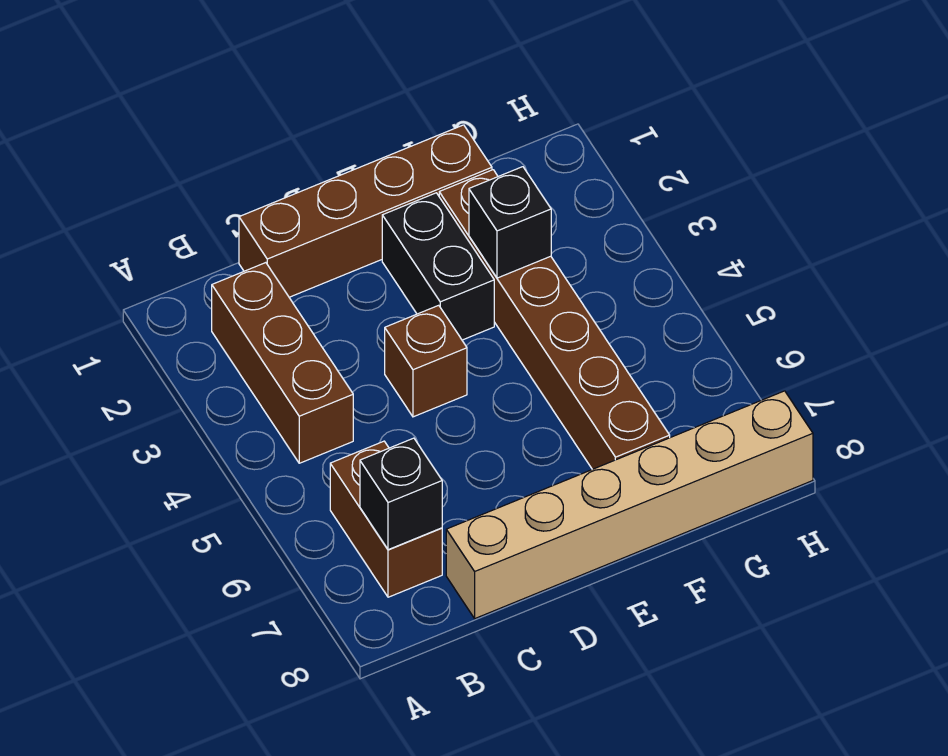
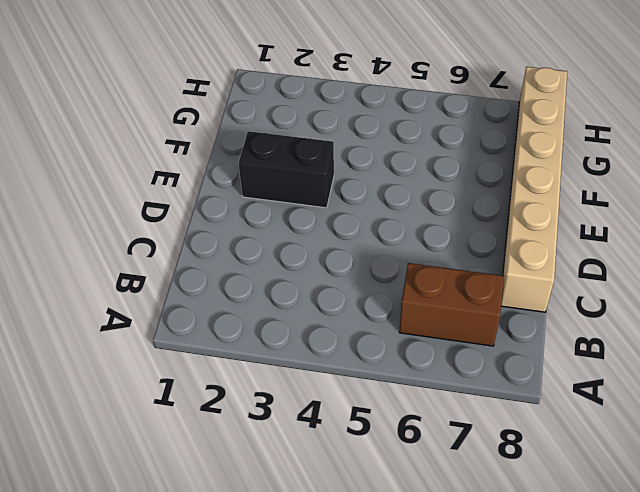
none -> brown brick B2:B4 level 1
none -> brown brick C1:F1 level 1

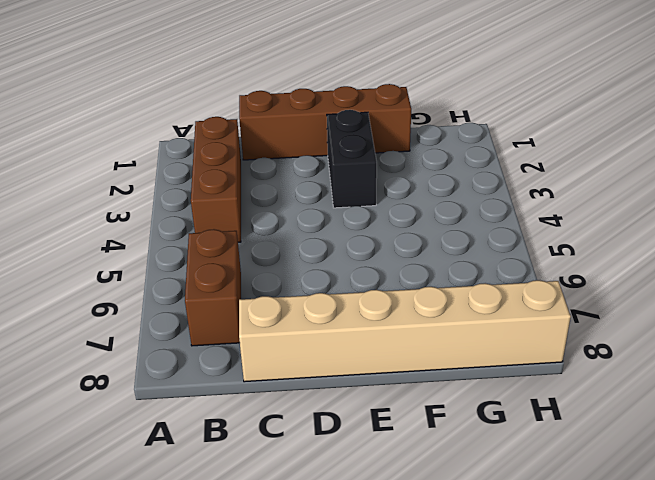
none -> brown brick D4 level 1
none -> brown brick F2:F7 level 1

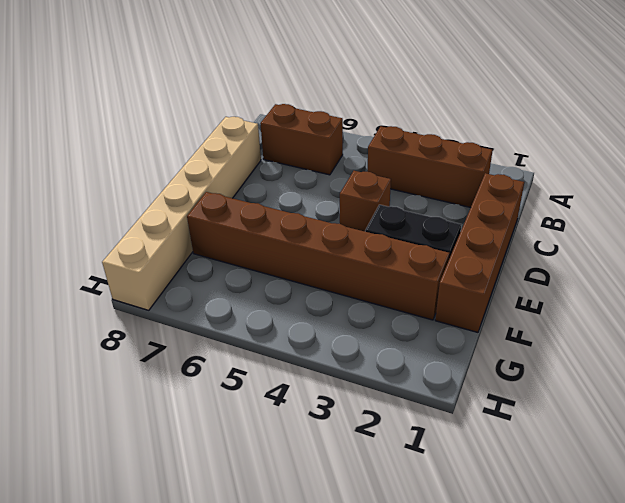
none -> black brick B7 level 2
none -> black brick F3 level 2

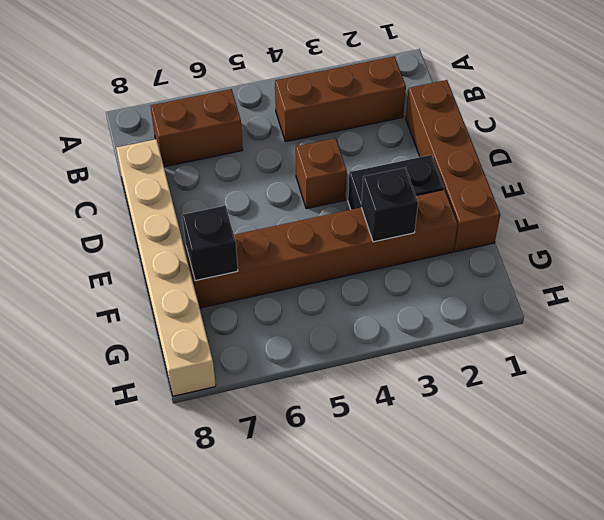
black brick F7 level 2 -> black brick B7 level 2

